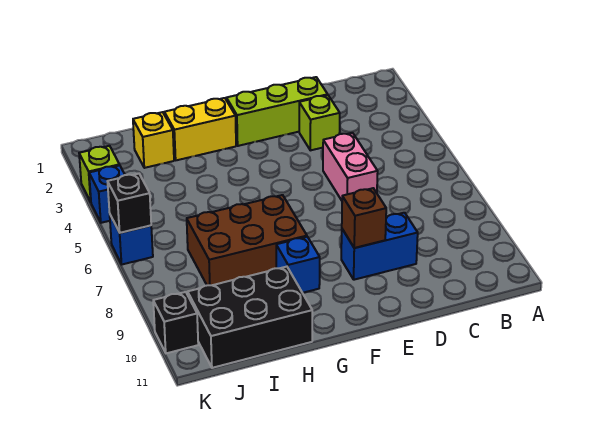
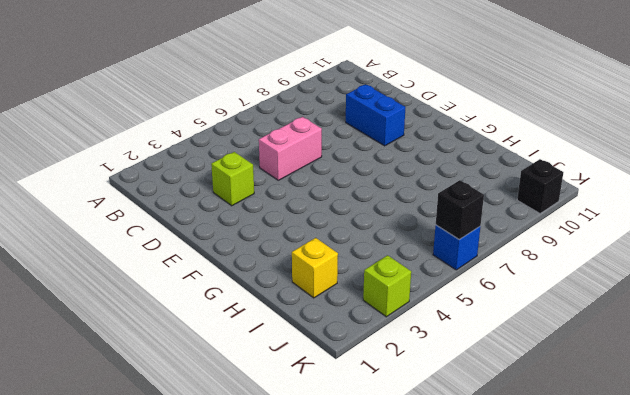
none -> lime brick D2:F2 level 1
none -> yellow brick G2:H2 level 1
none -> brown brick G7:I8 level 1

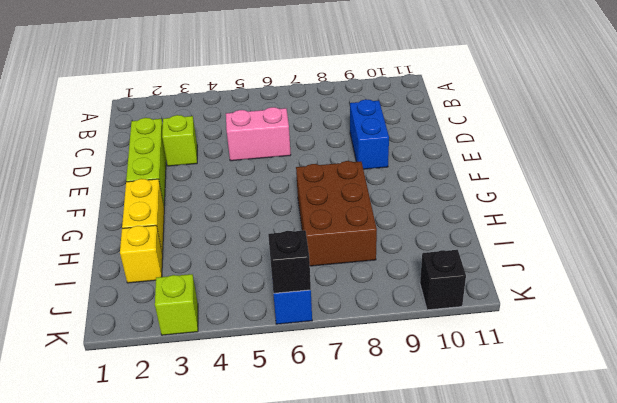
none -> blue brick G9 level 1
none -> black brick H10:J11 level 1
none -> blue brick K4 level 1

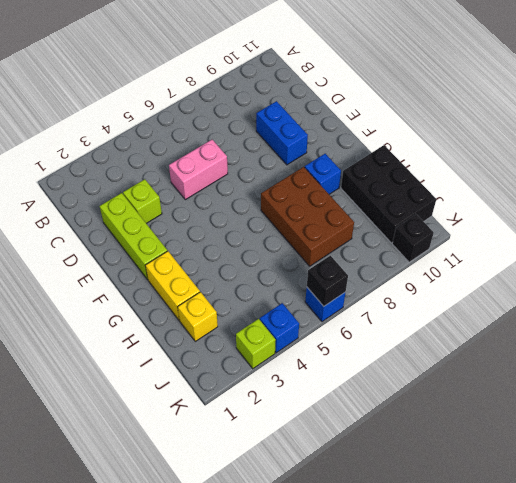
none -> brown brick E9 level 2

